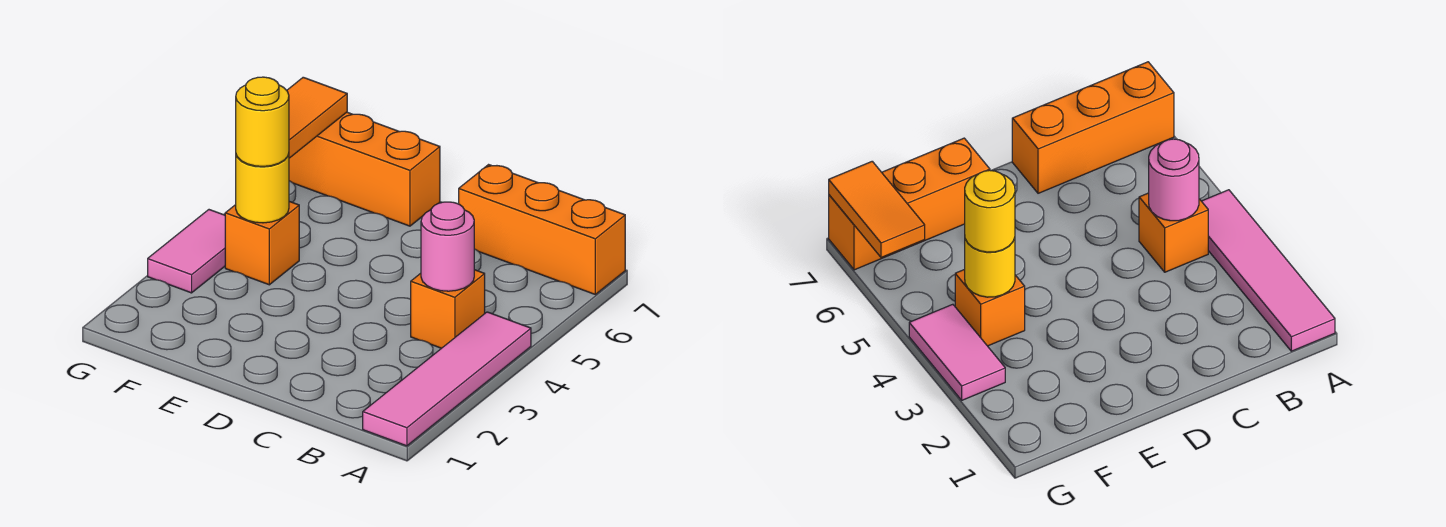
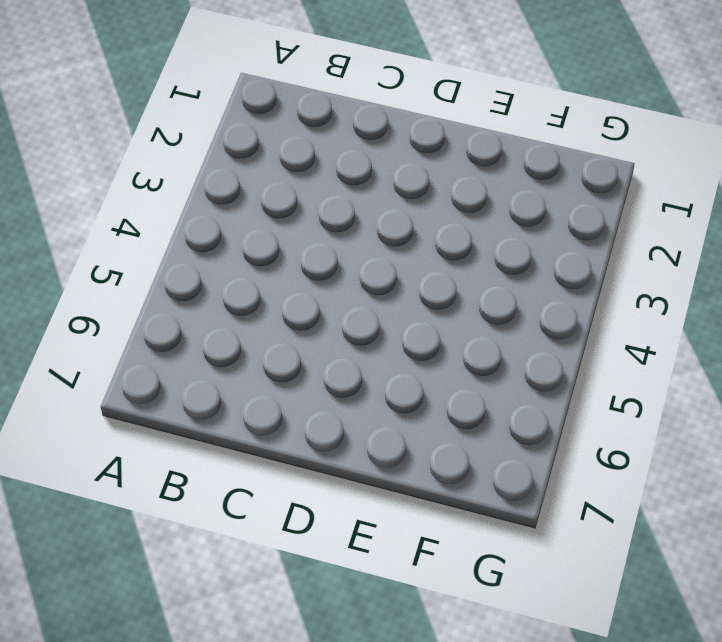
none -> pink tile A1:A4 level 1
none -> orange brick A7:C7 level 1

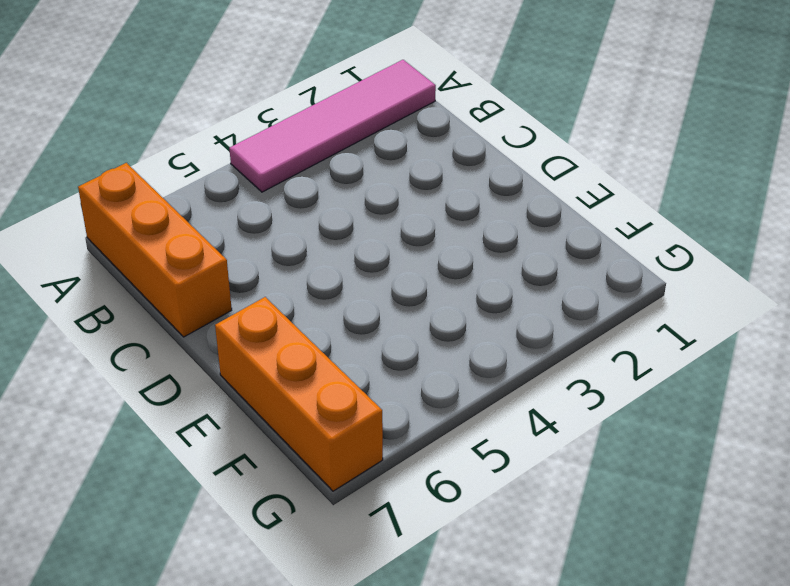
none -> orange brick B4 level 1
none -> orange brick F4 level 1

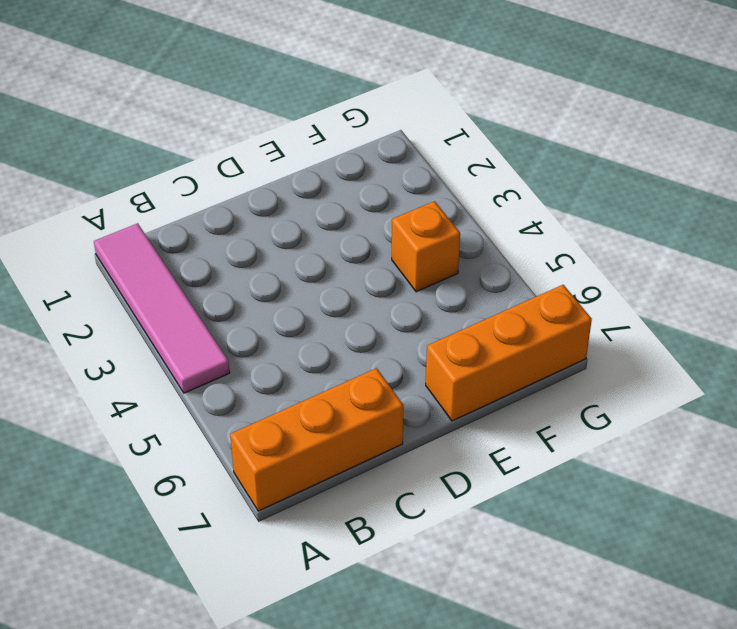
none -> orange brick B4 level 1
none -> pink tile G3:G4 level 1

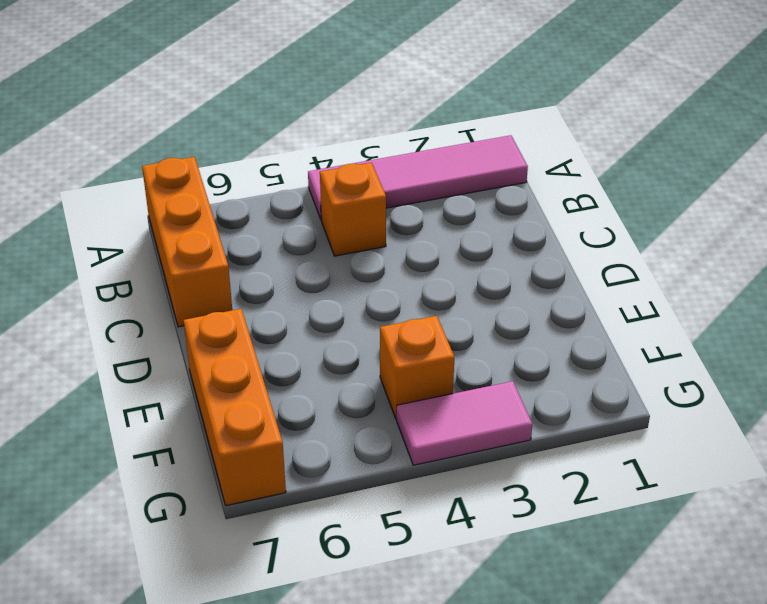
none -> pink round brick B4 level 2
none -> yellow round brick F4 level 2

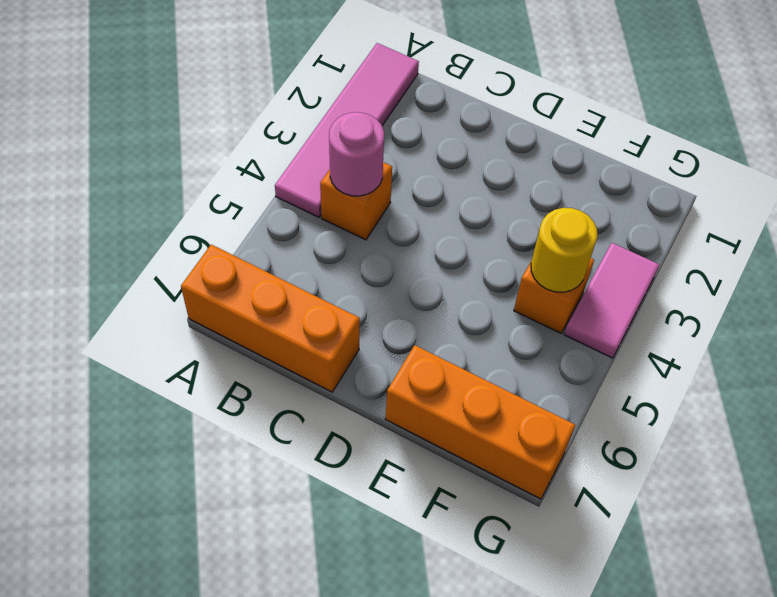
none -> orange tile G6:G7 level 2
none -> yellow round brick F4 level 3

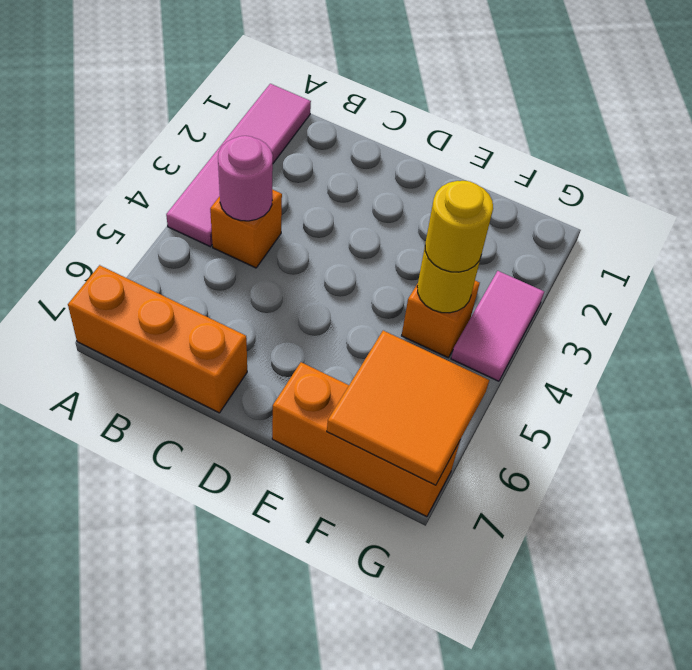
orange tile F6:G7 level 2 -> orange tile G6:G7 level 2

